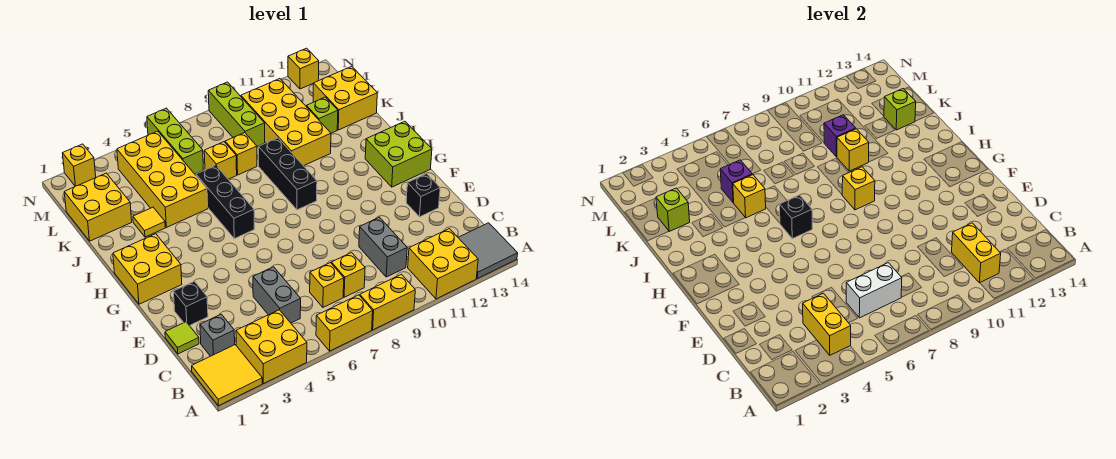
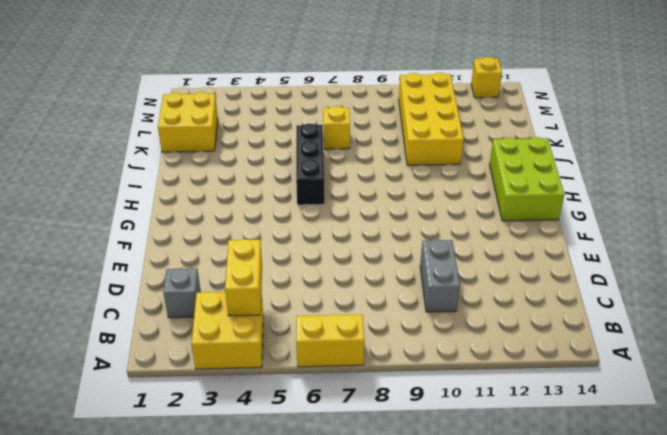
lime brick G13:I14 level 1 -> lime brick G13:H14 level 1
none -> yellow tile A1:B2 level 1
none -> yellow brick A8:A9 level 1
none -> yellow brick A11:B12 level 1
none -> grey tile A13:B14 level 1

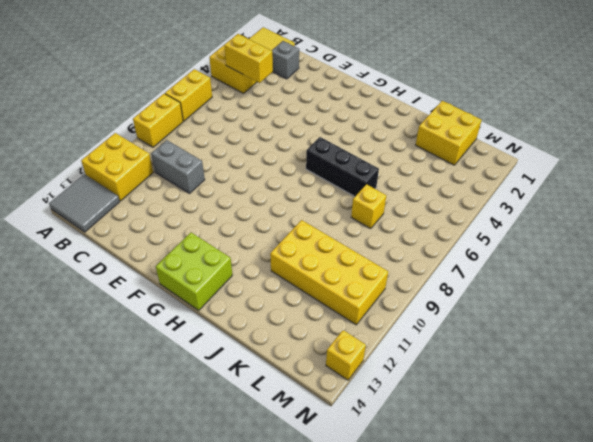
none -> grey brick C5:D5 level 1
none -> yellow brick C7 level 1
none -> yellow brick C8 level 1
none -> lime tile D1 level 1

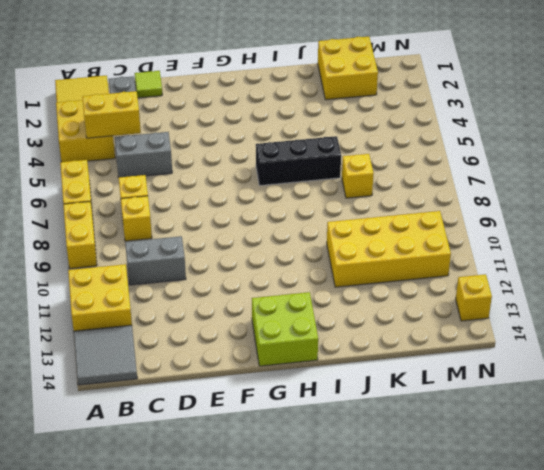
none -> black brick E2 level 1
none -> black brick E13 level 1
none -> yellow brick G1:H2 level 1
none -> black brick H9:J9 level 1

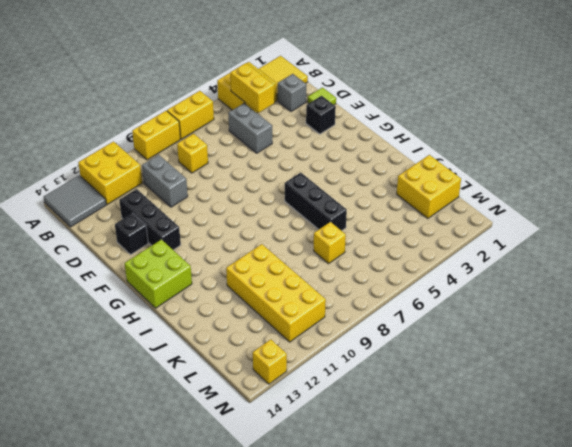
black brick D12:F12 level 1 -> black brick H9:J9 level 1
none -> yellow brick C7 level 1
none -> yellow brick G1:H2 level 1
none -> yellow tile J3 level 1
none -> yellow brick J4:M5 level 1

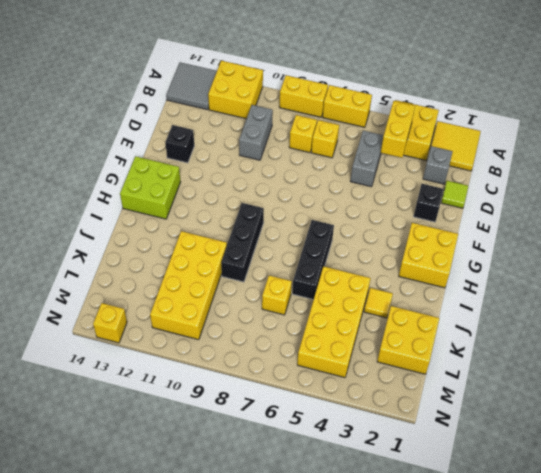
none -> yellow brick K8 level 1
none -> lime brick K12 level 1
none -> yellow brick K13:L14 level 1
none -> lime brick L6:N6 level 1

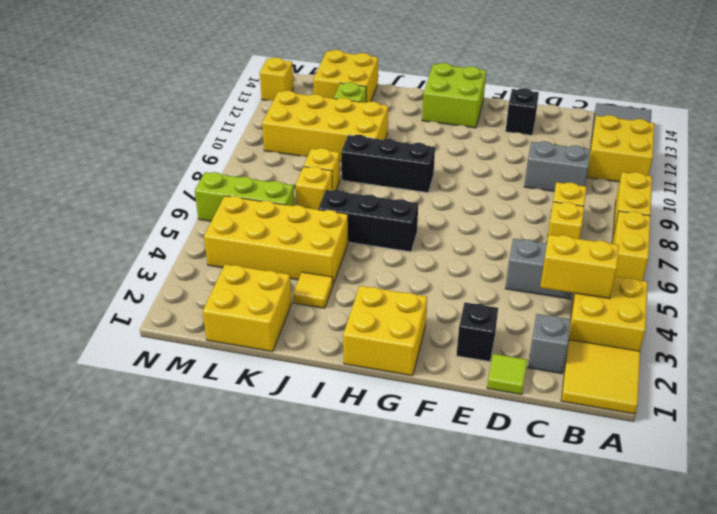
none -> lime brick L9:N9 level 1
none -> yellow brick N2 level 1
none -> yellow brick B11:C11 level 2
none -> white brick C6:C7 level 2

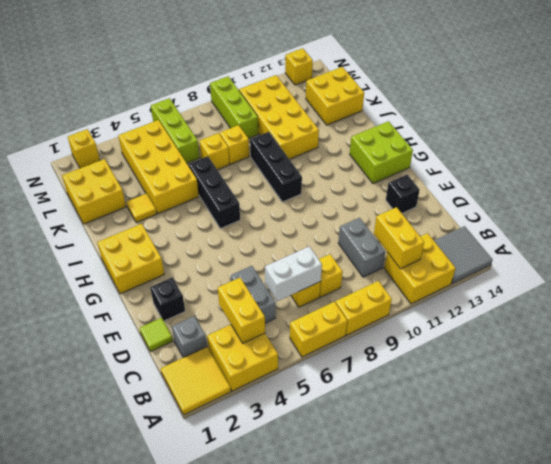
none -> lime brick K12 level 1
none -> black brick H6 level 2
none -> yellow brick H9 level 2
none -> yellow brick J5 level 2

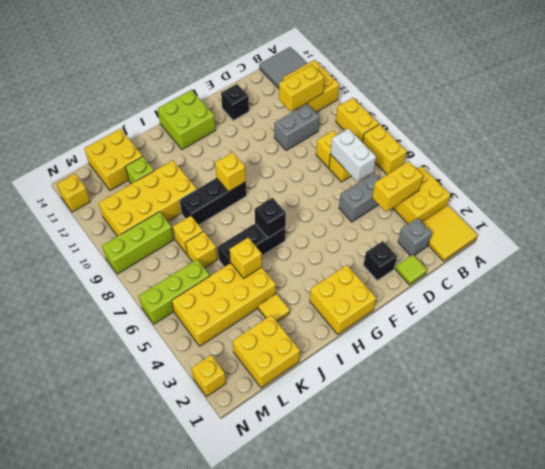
none -> yellow brick J10 level 2
none -> lime brick K2 level 2
none -> purple brick K5 level 2
none -> purple brick K10 level 2

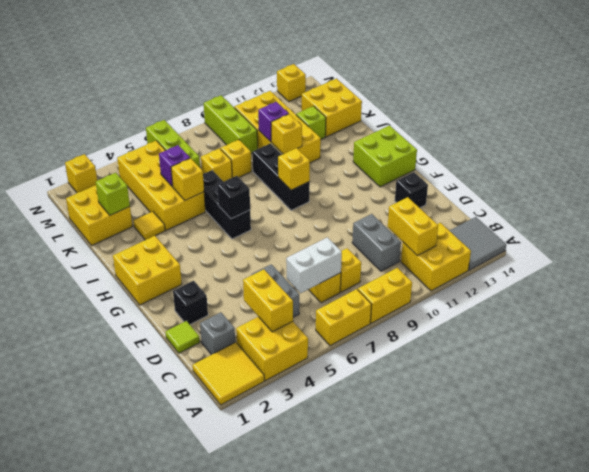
none -> lime brick K13 level 2

